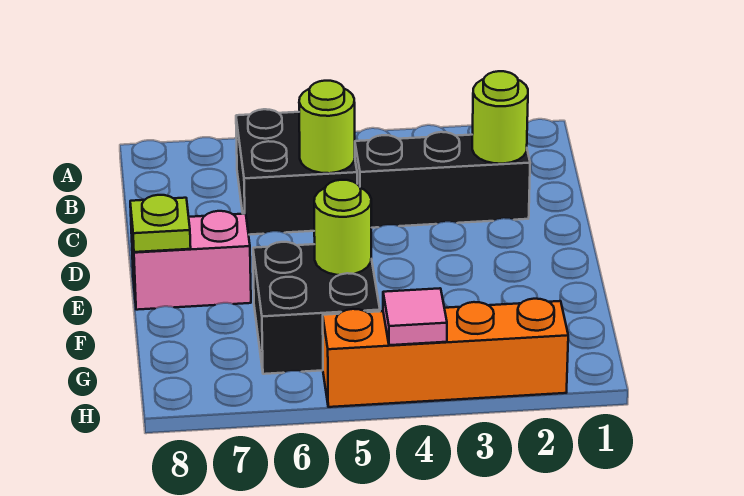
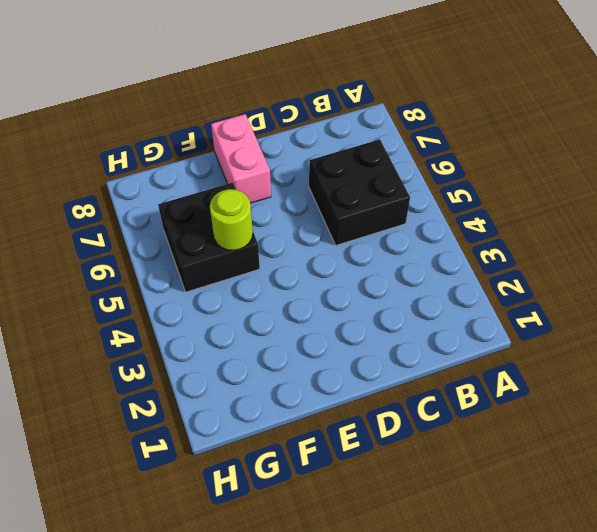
none -> black brick C2:C4 level 1
none -> orange brick H2:H5 level 1

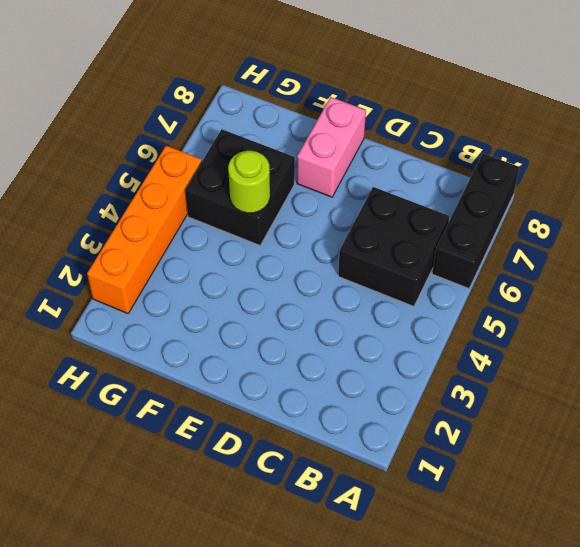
black brick A6:A8 level 1 -> black brick C2:C4 level 1
none -> lime round brick C2 level 2
none -> lime round brick C5 level 2

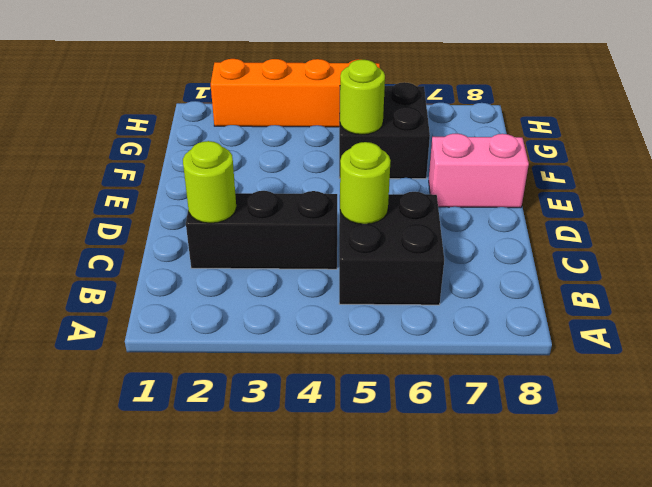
none -> lime plate E8 level 2
none -> pink tile H4 level 2

